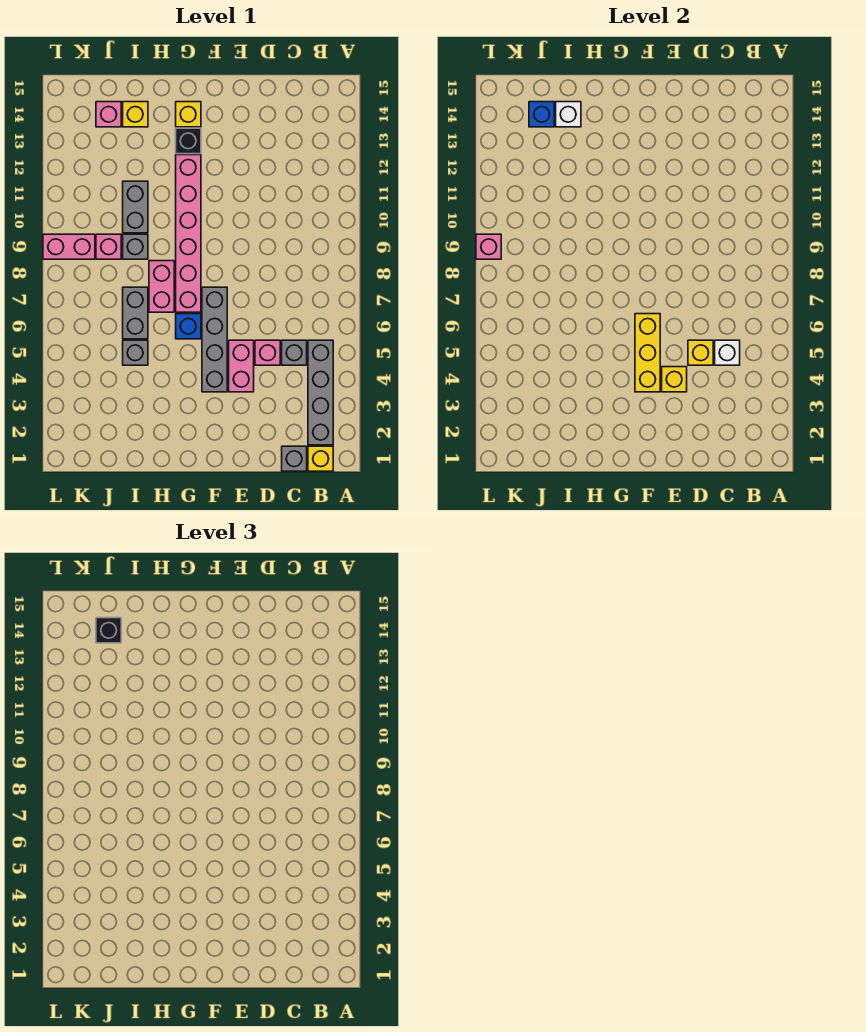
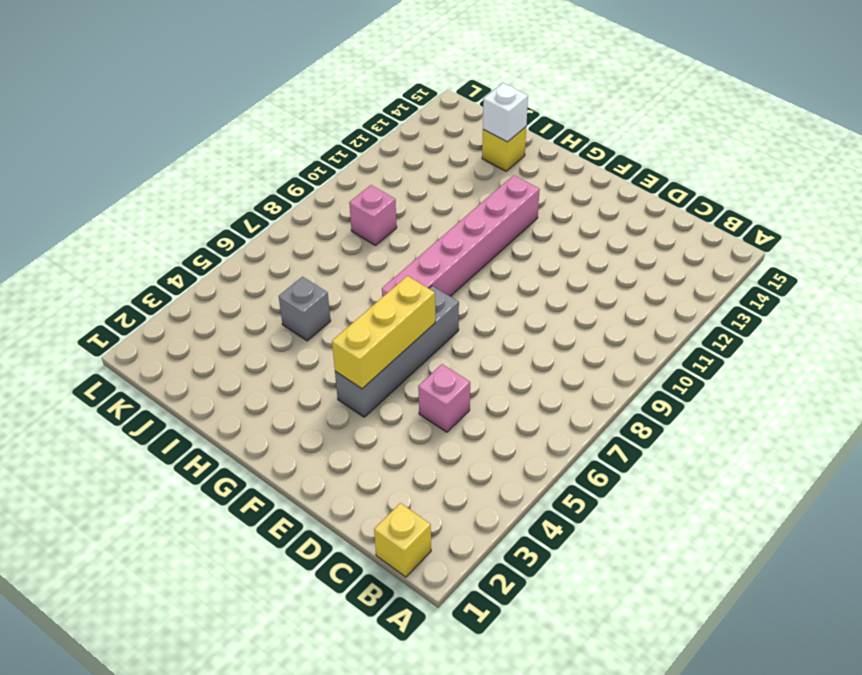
none -> grey brick B2:B5 level 1
none -> grey brick C1 level 1
none -> grey brick C5 level 1

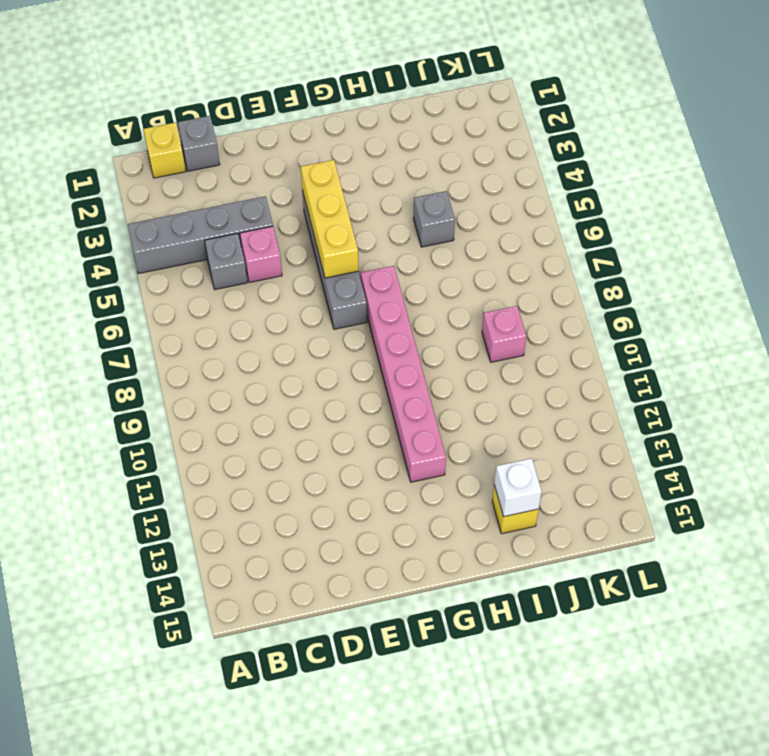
grey brick A4:D4 level 1 -> grey brick B2:B5 level 1
none -> pink brick E4:E5 level 1
none -> blue brick G6 level 1
none -> black brick G13 level 1

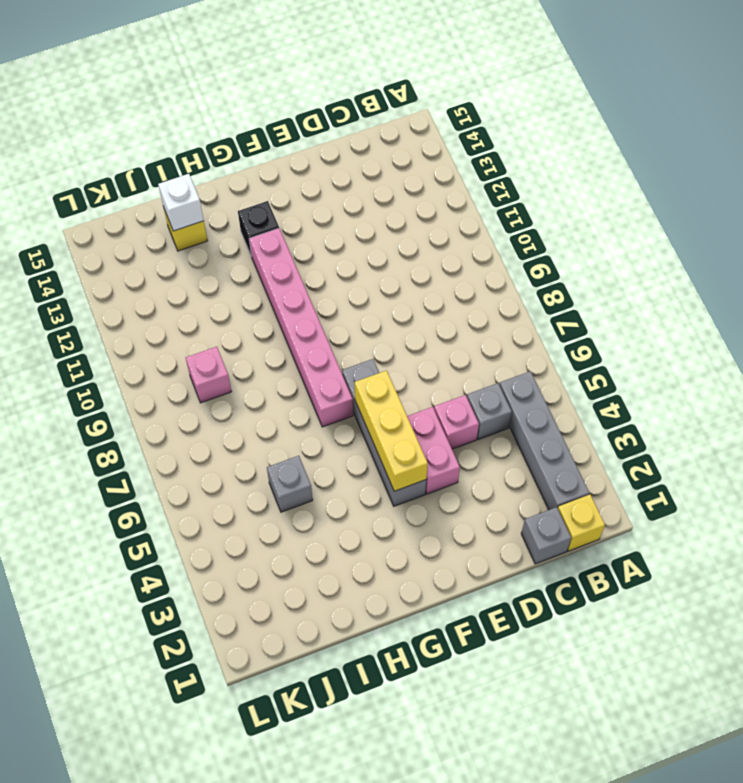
none -> blue brick G6 level 1
none -> yellow brick G14 level 1
none -> pink brick H7:H8 level 1

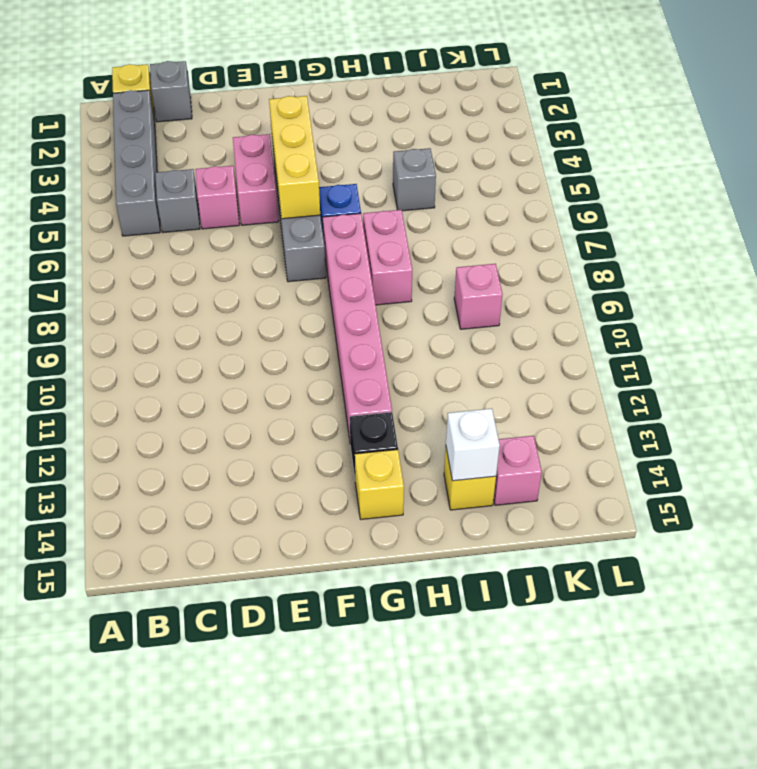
none -> grey brick I6:I7 level 1
none -> grey brick I9 level 1
none -> grey brick I10:I11 level 1

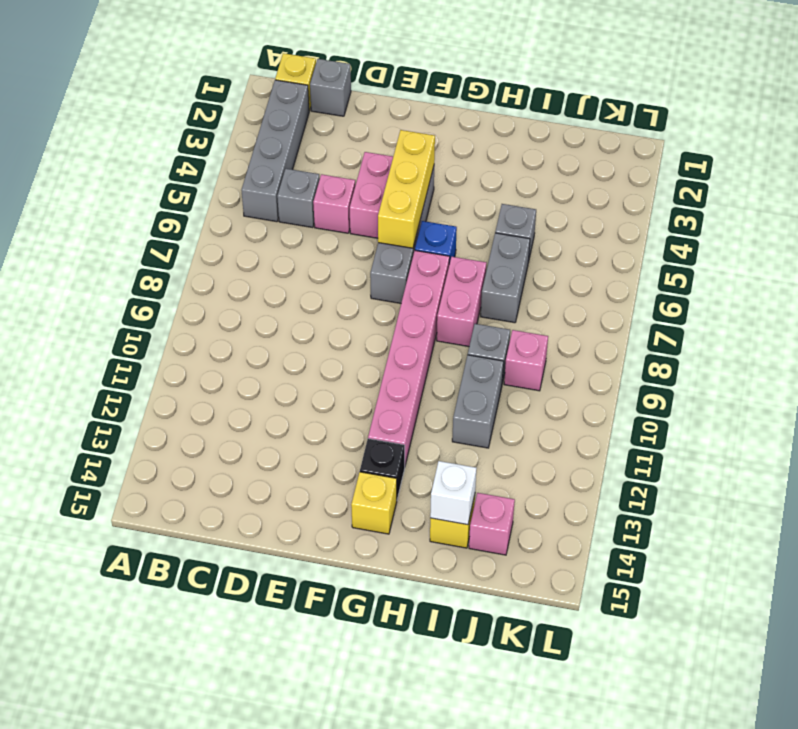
none -> pink brick K9:L9 level 1
none -> white brick C5 level 2
none -> yellow brick D5 level 2

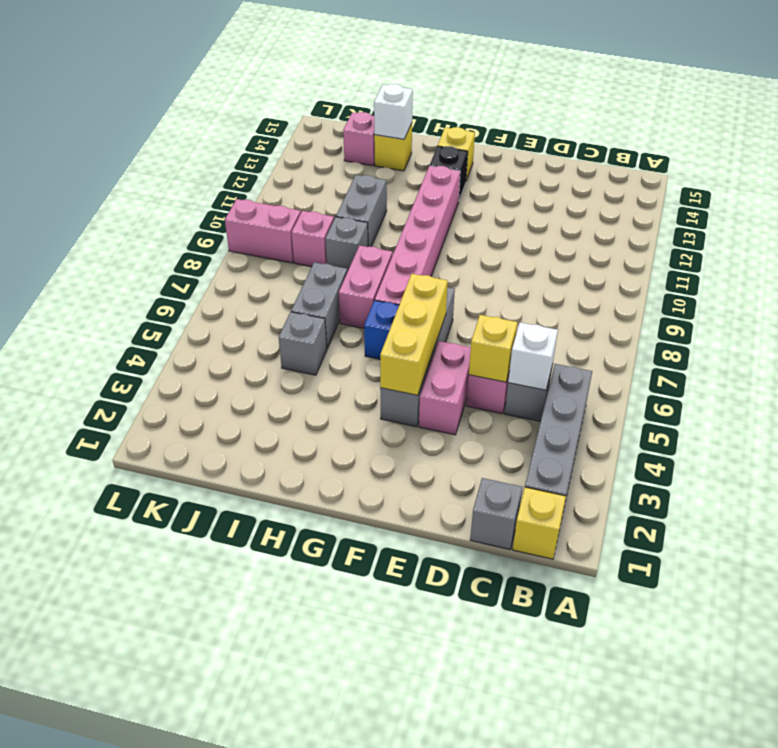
none -> yellow brick E4 level 2
none -> blue brick J14 level 2
none -> pink brick L9 level 2

